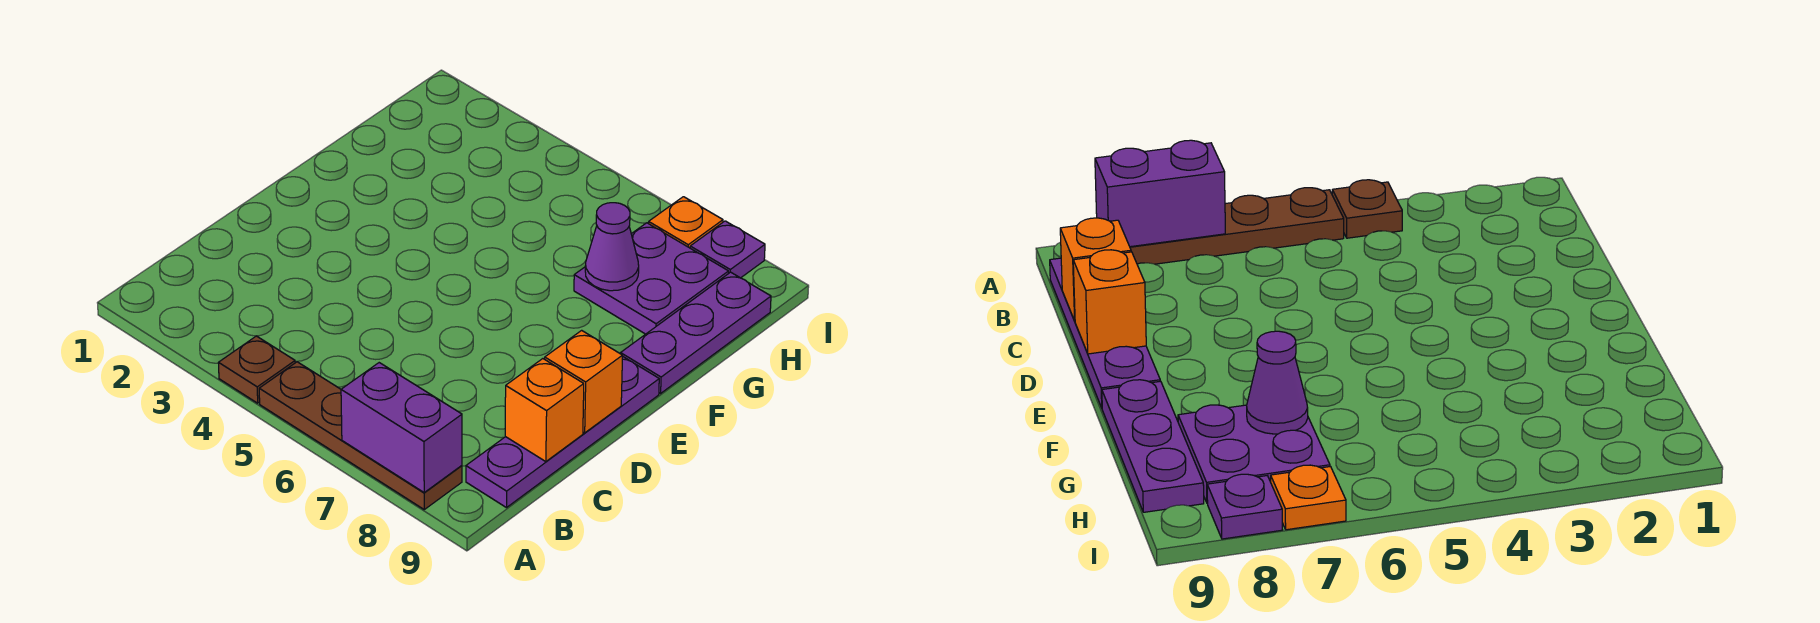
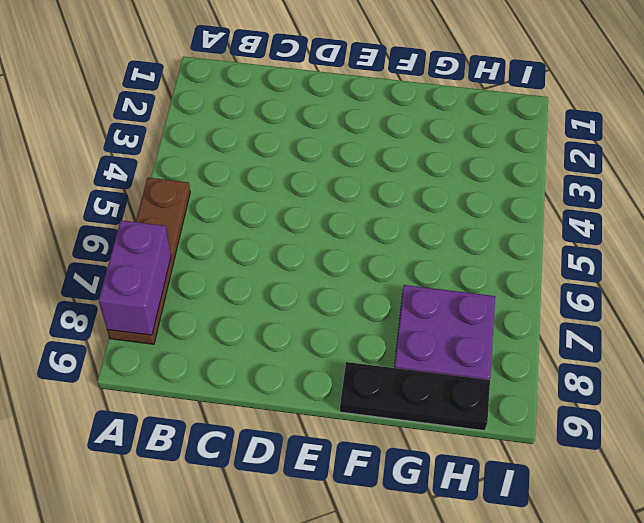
black plate F9:H9 level 1 -> purple plate F9:H9 level 1
none -> brown plate A4 level 1
none -> purple plate B9:E9 level 1

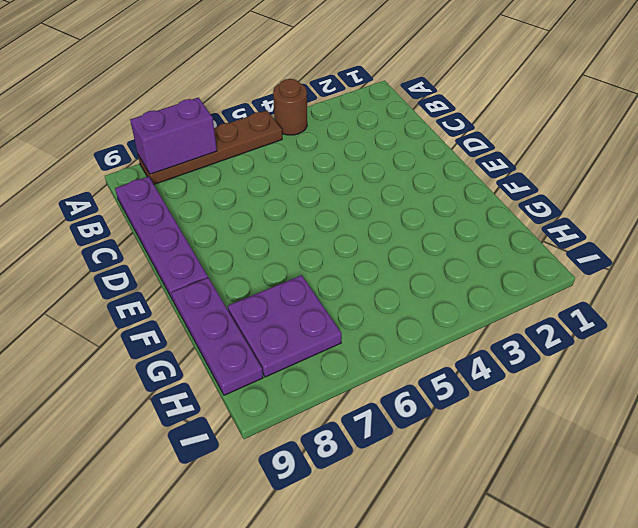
brown round brick A4 level 1 -> brown plate A4 level 1
none -> orange plate I7 level 1
none -> purple plate I8 level 1

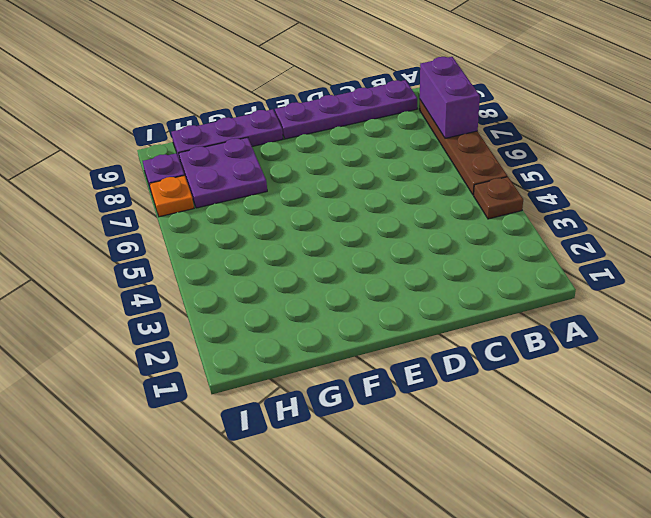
none -> orange brick C9 level 2
none -> orange brick D9 level 2

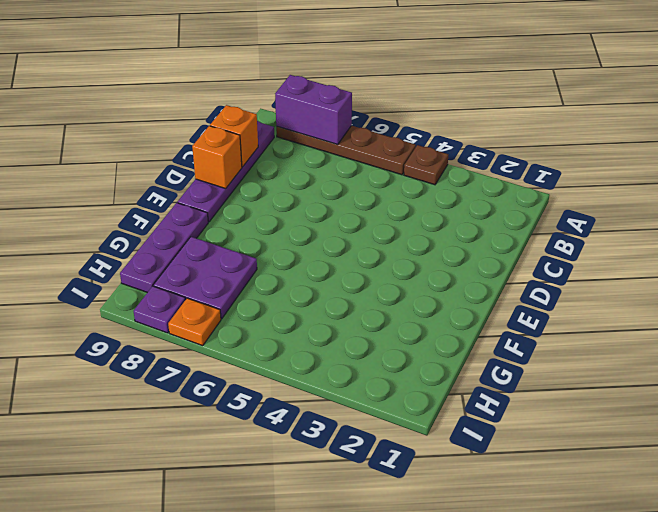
none -> purple cone G7 level 2

